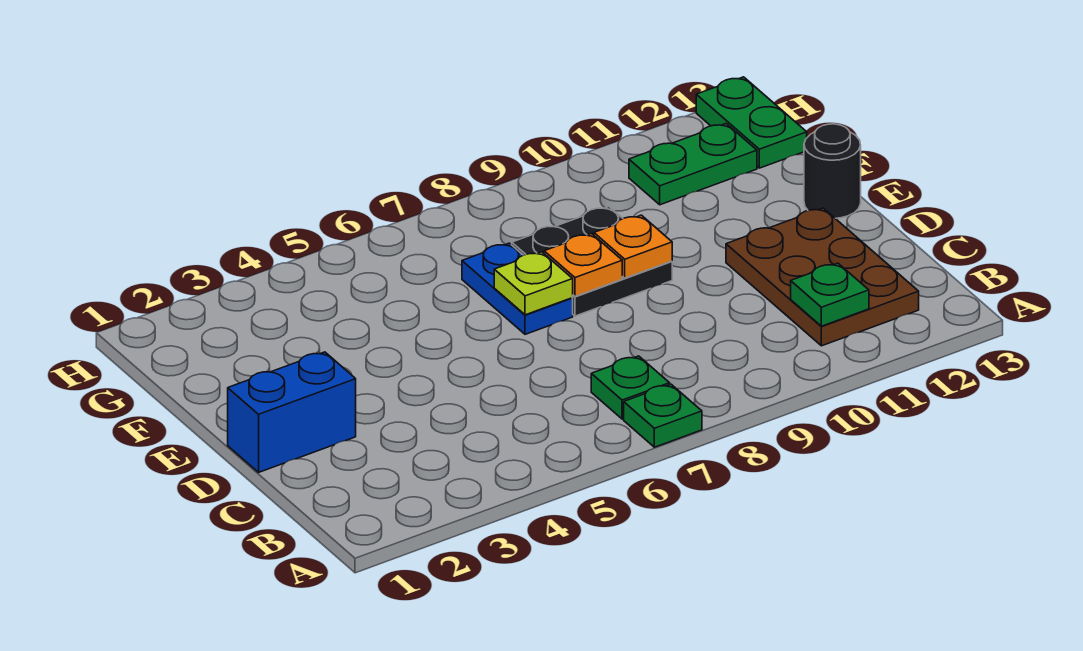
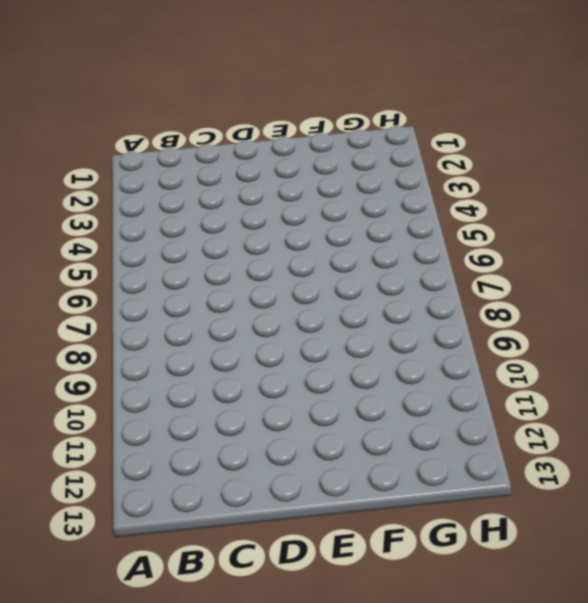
none -> green plate A7 level 1
none -> green plate B7 level 1
none -> brown plate B11:D12 level 1

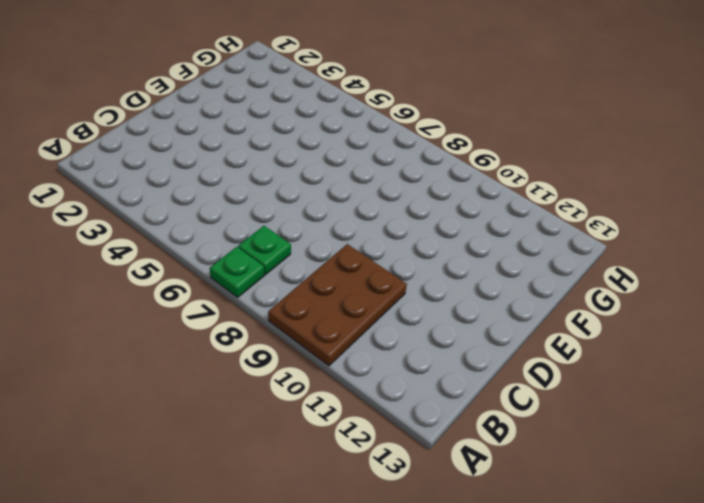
brown plate A9:C10 level 1 -> brown plate B11:D12 level 1
none -> blue brick D1:D2 level 1
none -> blue plate E7:F7 level 1
none -> black plate E8:F9 level 1

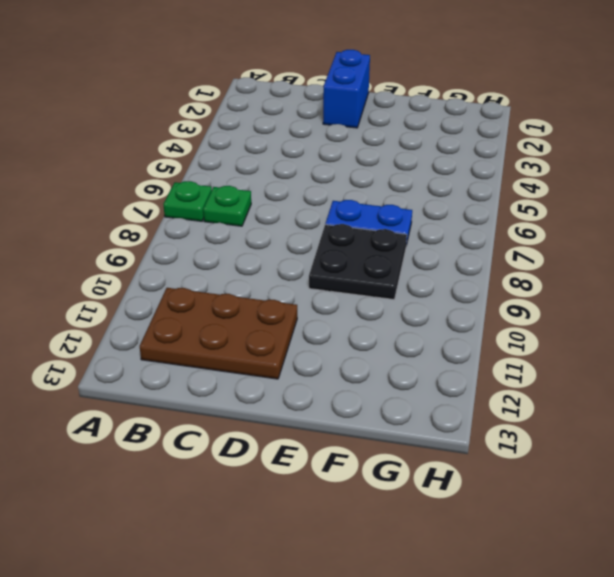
none -> black round brick E13 level 1
none -> green plate G11:G12 level 1
none -> green plate G13:H13 level 1

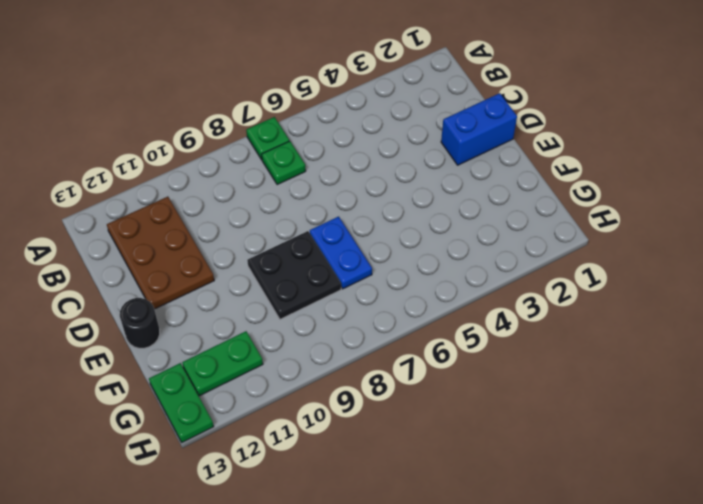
none -> green plate B11 level 2
none -> lime plate E7 level 2
none -> orange plate E8 level 2

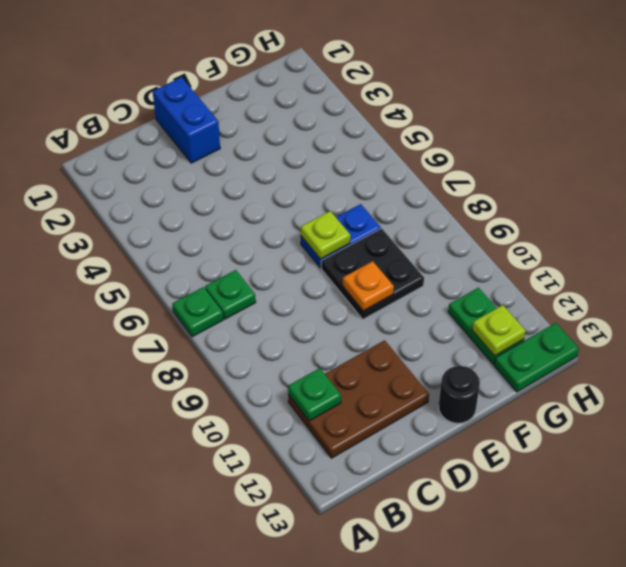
lime plate G12 level 2 -> none
none -> orange plate E8 level 2

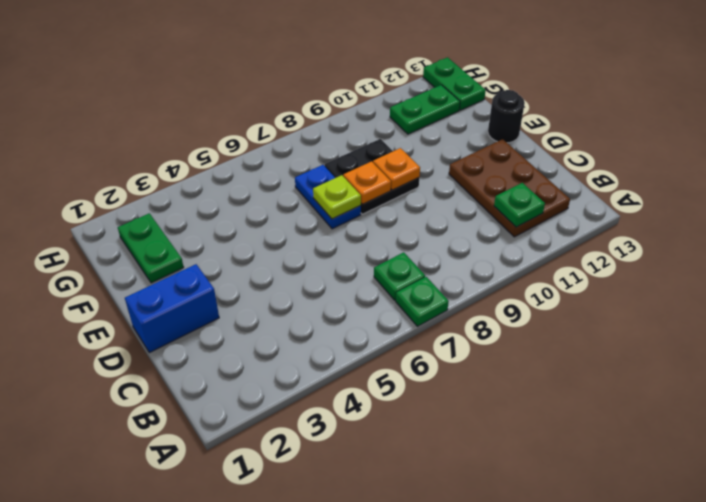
green plate F2:G2 level 1 -> none

